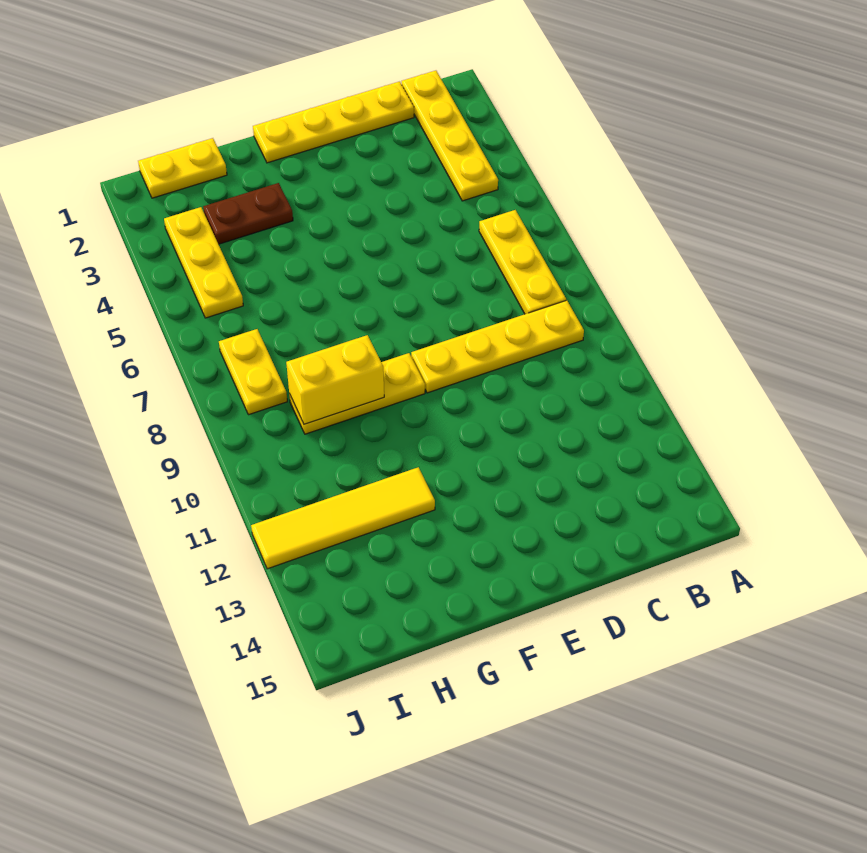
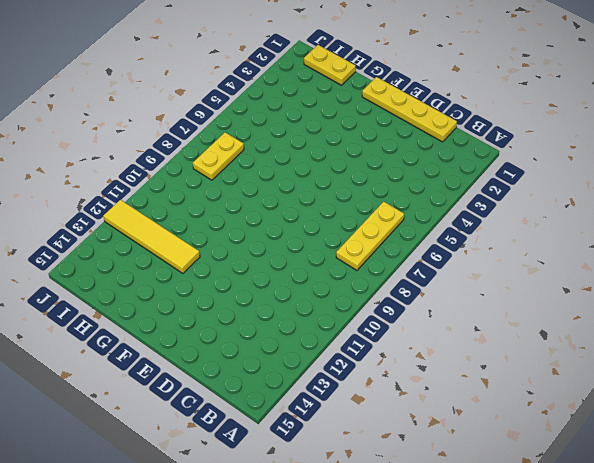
none -> yellow plate B1:B4 level 1
none -> yellow plate B9:E9 level 1

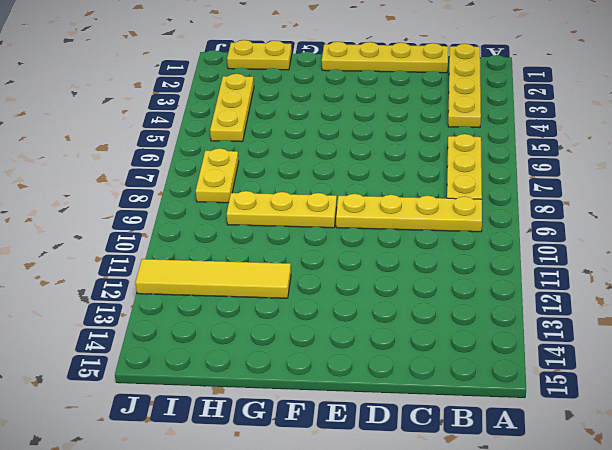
none -> brown plate G3:H3 level 1
none -> yellow brick G9:H9 level 2

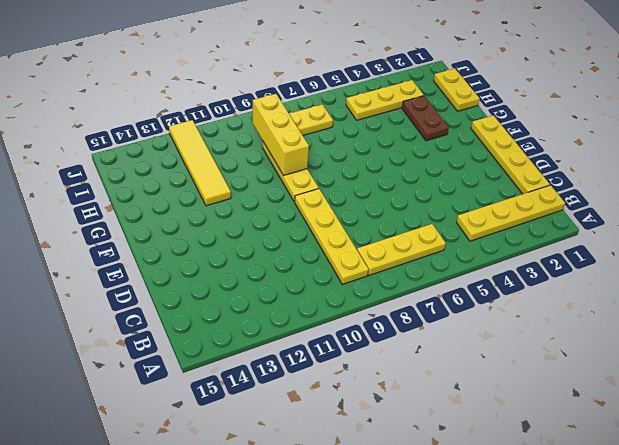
yellow brick G9:I9 level 2 -> yellow brick G9:H9 level 2

